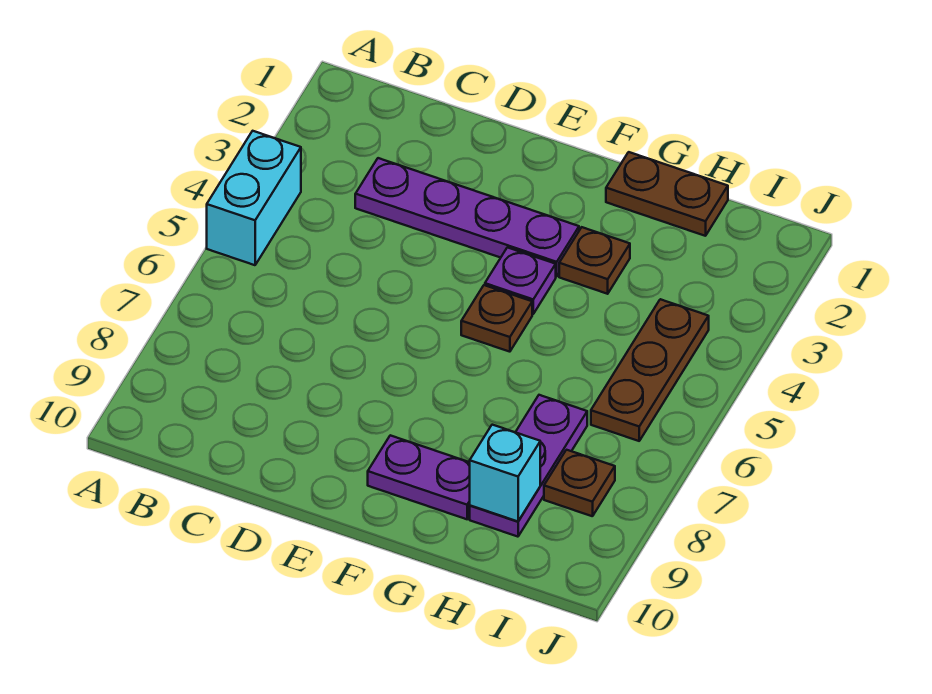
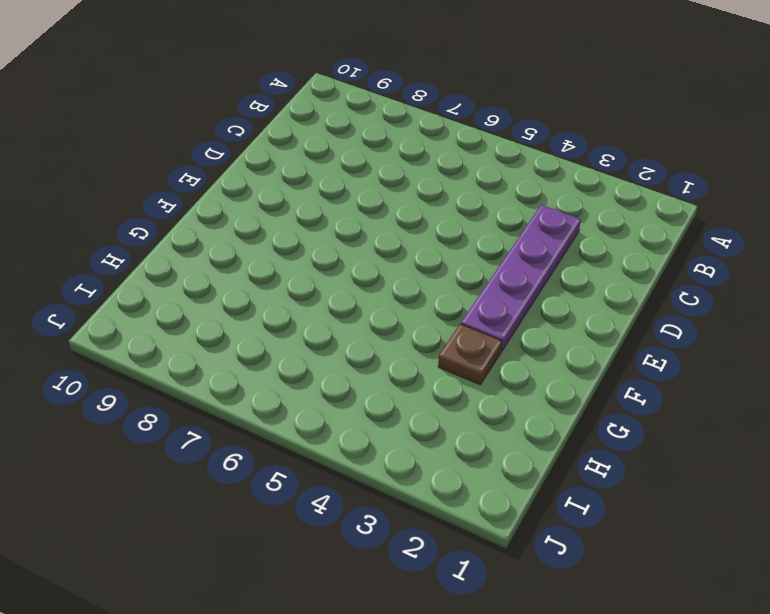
none -> cyan brick A4:A5 level 1
none -> purple plate F4 level 1

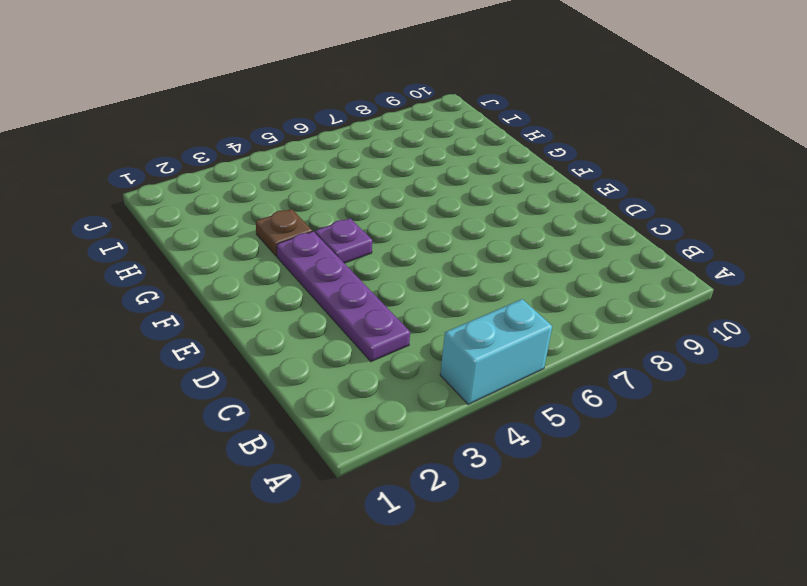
none -> brown plate F5 level 1
none -> purple plate F9:G9 level 1

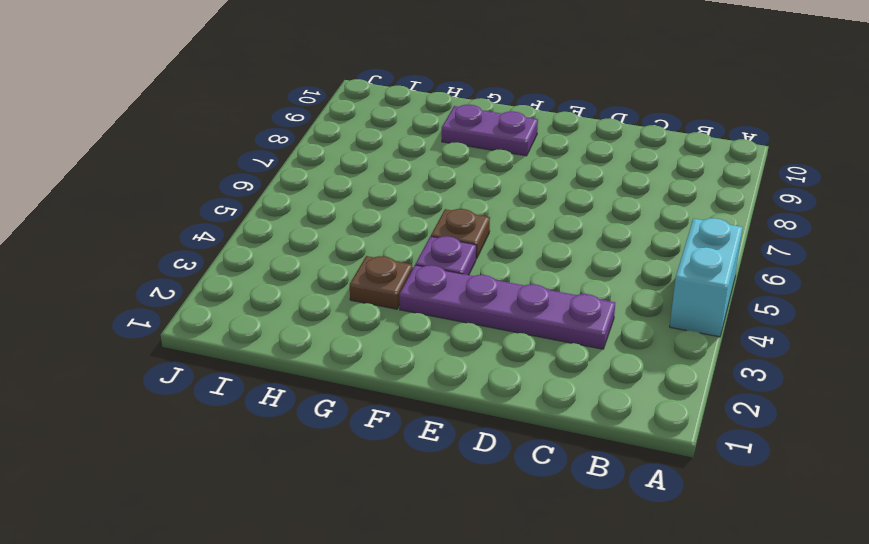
none -> brown plate G1:H1 level 1
none -> purple plate H7:H9 level 1

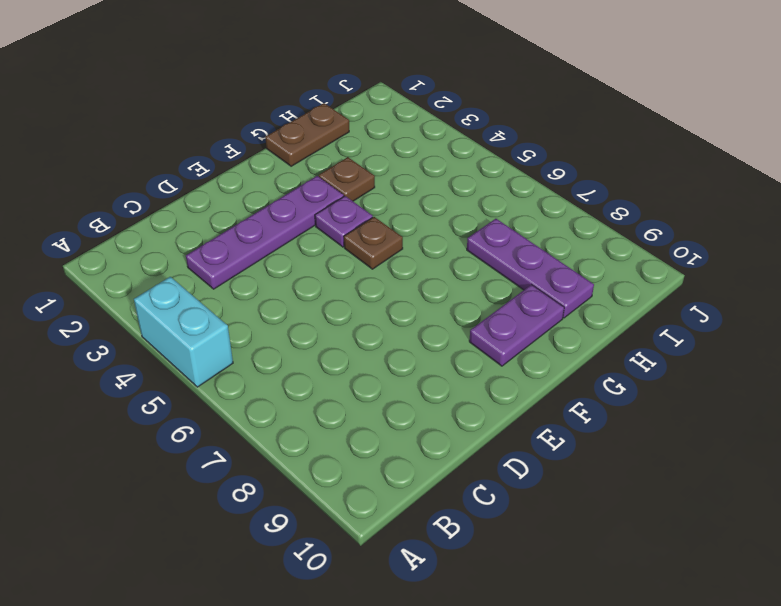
none -> brown plate I4:I6 level 1
none -> brown plate I8 level 1

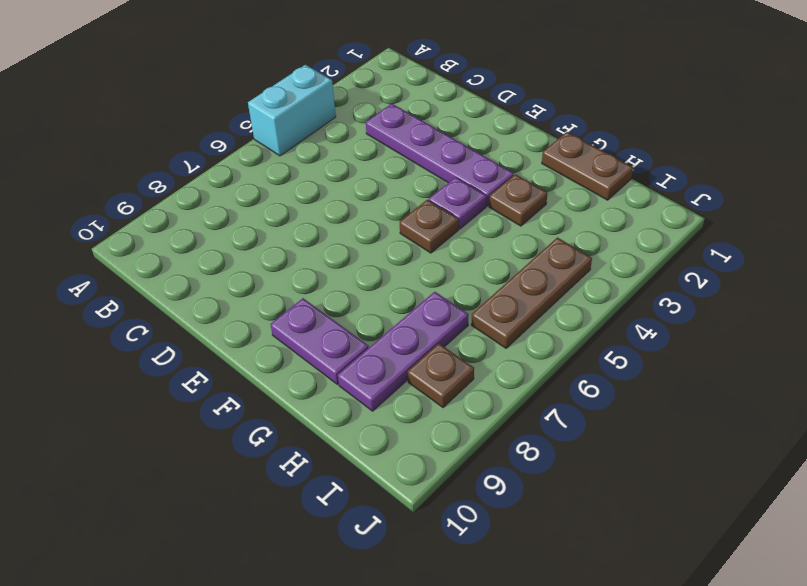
none -> cyan brick H9 level 2

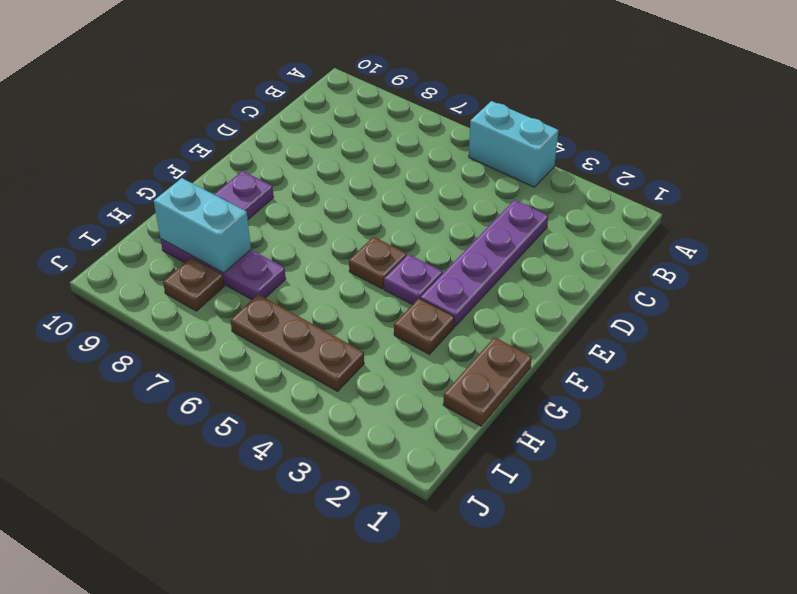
cyan brick H8:H9 level 2 -> cyan brick H9 level 2

